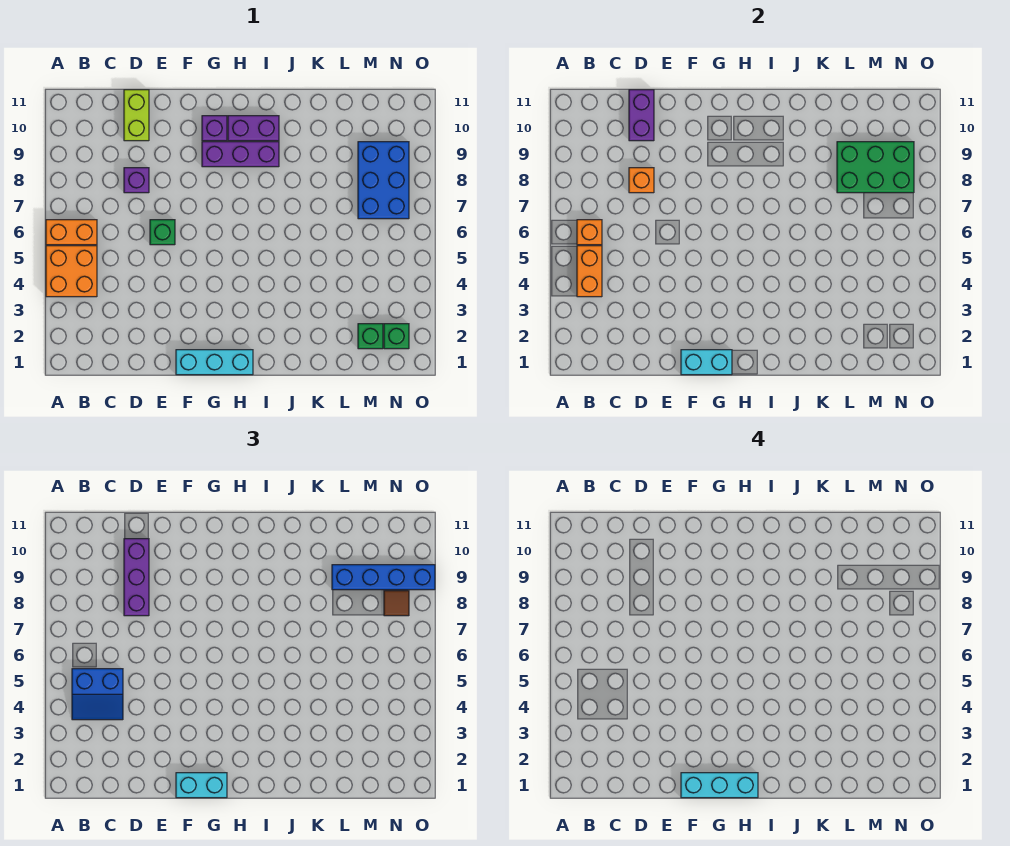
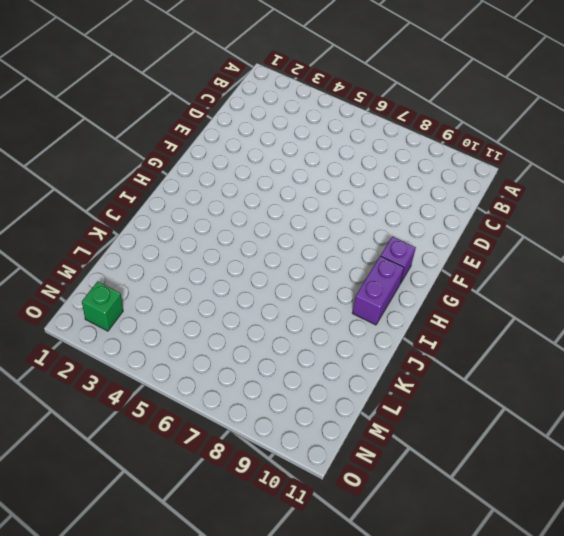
none -> orange brick A4:B5 level 1
none -> orange brick A6:B6 level 1
none -> purple brick D8 level 1

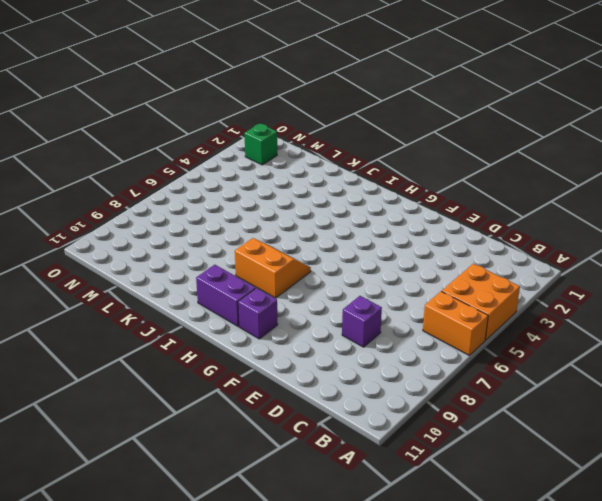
orange slope H7:I8 level 1 top 8 -> none
none -> lime brick D10:D11 level 1
none -> green brick E6 level 1
none -> cyan brick F1:H1 level 1

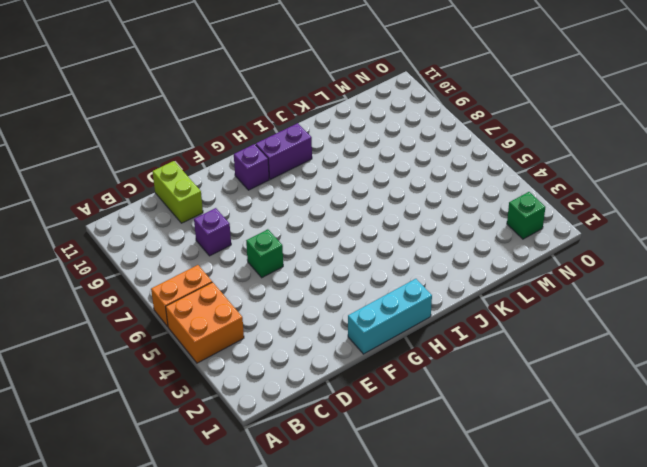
none -> purple brick G9:I9 level 1
none -> green brick M2 level 1
none -> blue brick M7:N9 level 1

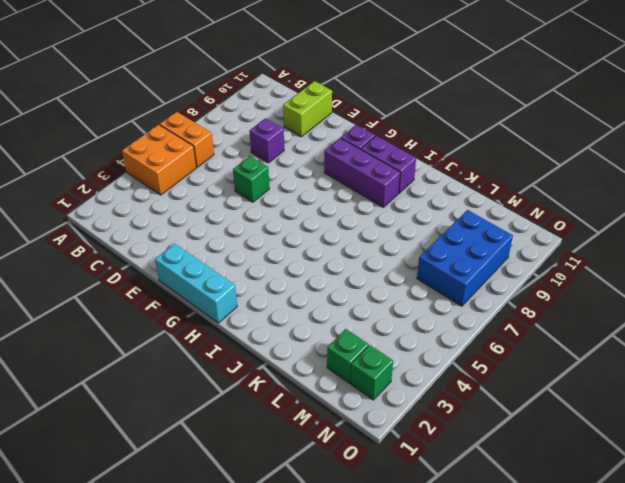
none -> orange brick B4:B5 level 2
none -> orange brick B6 level 2
none -> orange brick D8 level 2

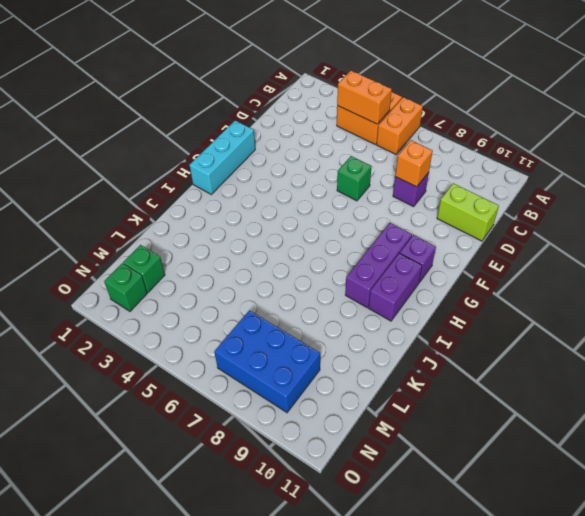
none -> orange brick B6 level 2
none -> purple brick D10:D11 level 2
none -> cyan brick F1:G1 level 2

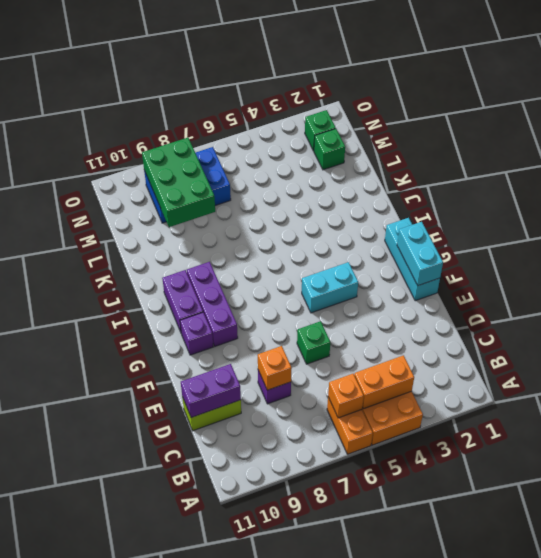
cyan brick G4:G5 level 1 -> cyan brick F1:G1 level 3
none -> blue slope B4:C5 level 3 top 5
none -> purple brick D8:D10 level 3
none -> blue brick L9:O9 level 3

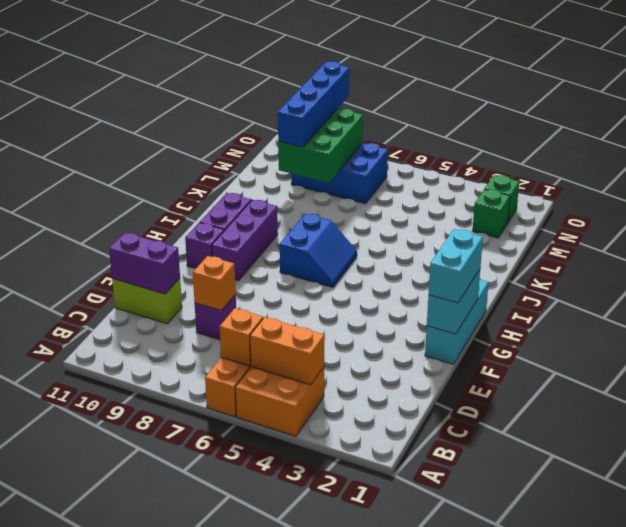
blue slope H6:I7 level 1 top 7 -> blue slope B4:C5 level 3 top 5
none -> green brick E6 level 1
none -> purple brick D8:D10 level 3
none -> brown tile N8 level 3

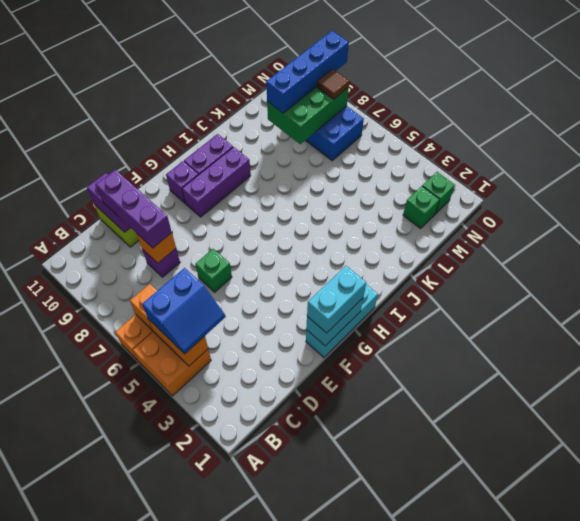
none -> cyan brick F1:H1 level 4

